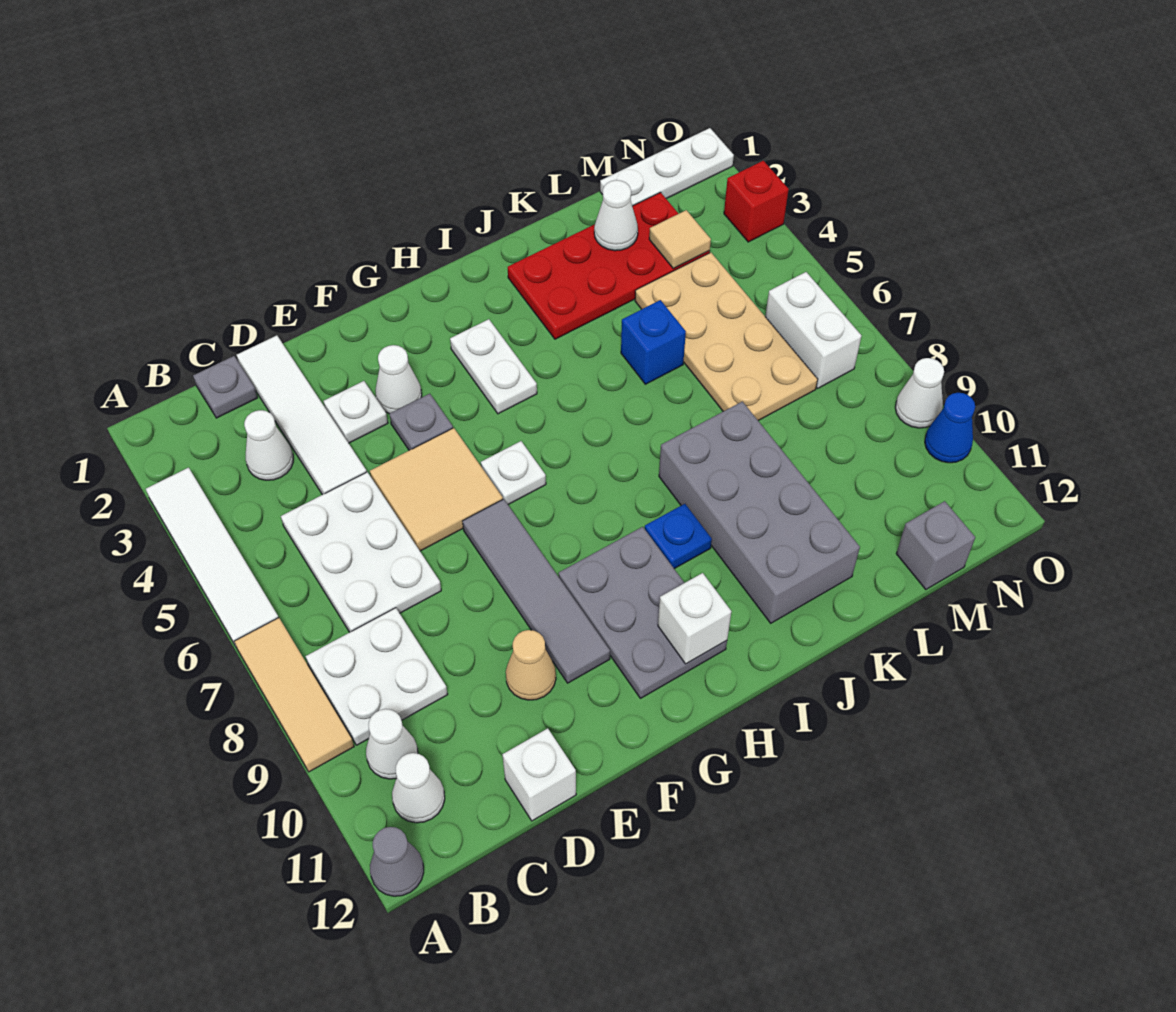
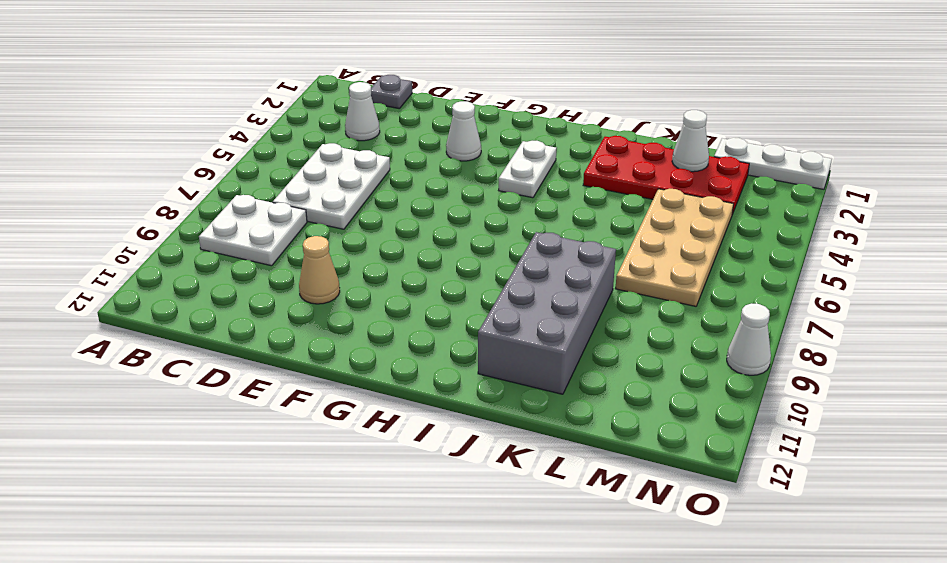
none -> white tile A3:A6 level 1
none -> tan tile A7:A9 level 1
none -> grey cone A12 level 1
none -> white cone B10 level 1

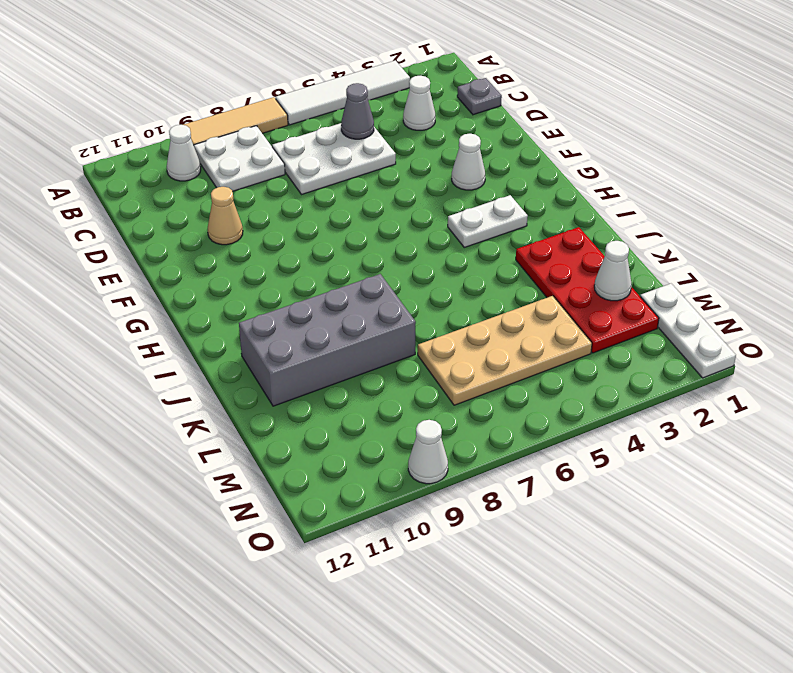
grey cone C5 level 2 -> grey cone A12 level 1
none -> white cone B11 level 1
none -> white tile D1:D4 level 1
none -> white brick D12 level 1
none -> white plate E3 level 1

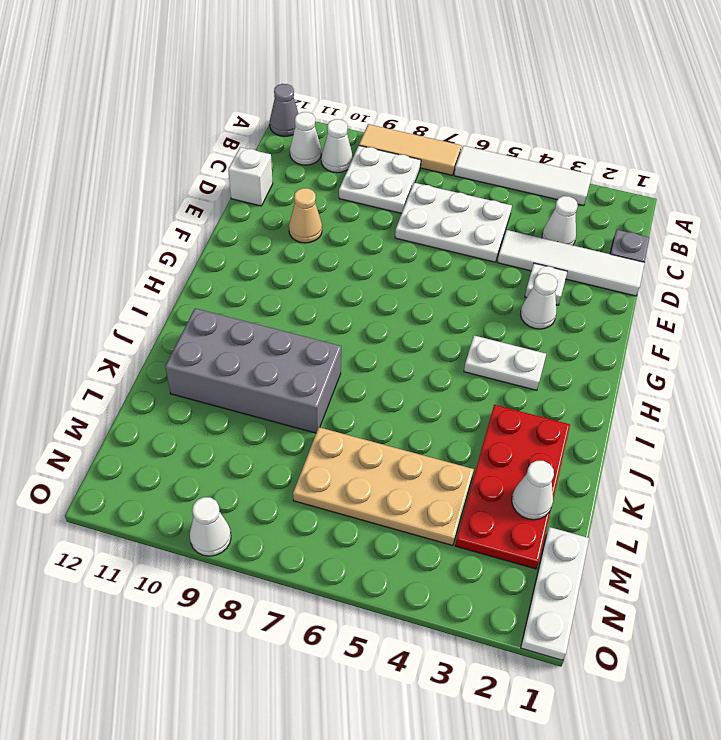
none -> tan tile E5:F6 level 1
none -> grey plate F4 level 1
none -> grey tile F7:F10 level 1
none -> white plate G6 level 1

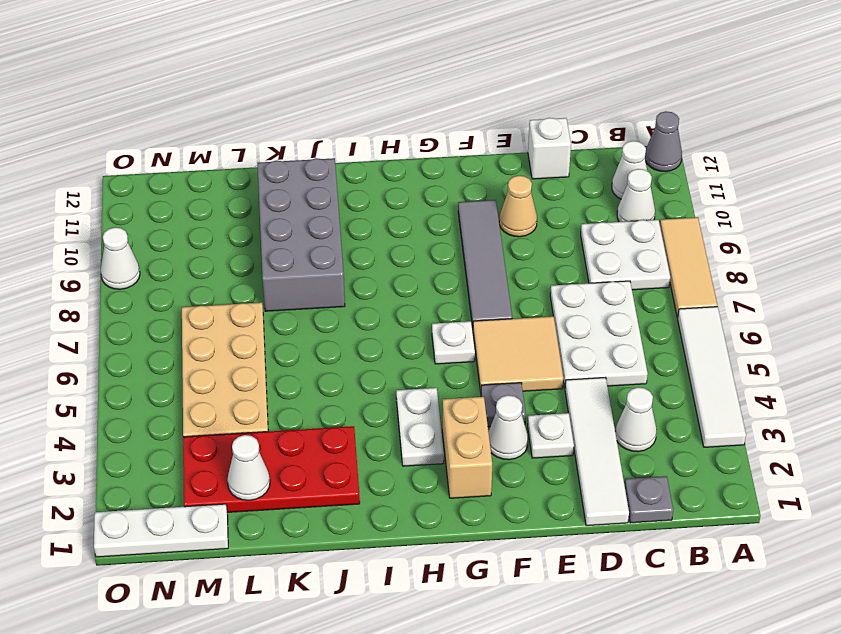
tan brick G2:G3 level 1 -> none
none -> grey plate G9:H11 level 1
none -> blue plate I9 level 1
none -> blue brick K5 level 1
none -> grey brick M12 level 1

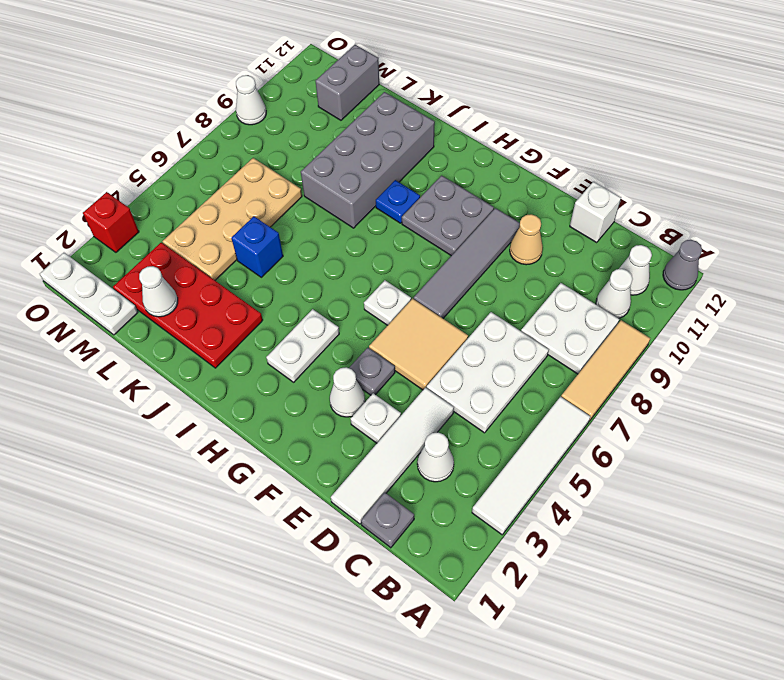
grey plate G9:H10 level 1 -> grey plate G9:H11 level 1
grey brick M11:M12 level 1 -> grey brick M12 level 1
none -> white brick N6:N7 level 1
none -> blue cone O10 level 1
none -> white brick H11 level 2
none -> tan tile M3 level 2

